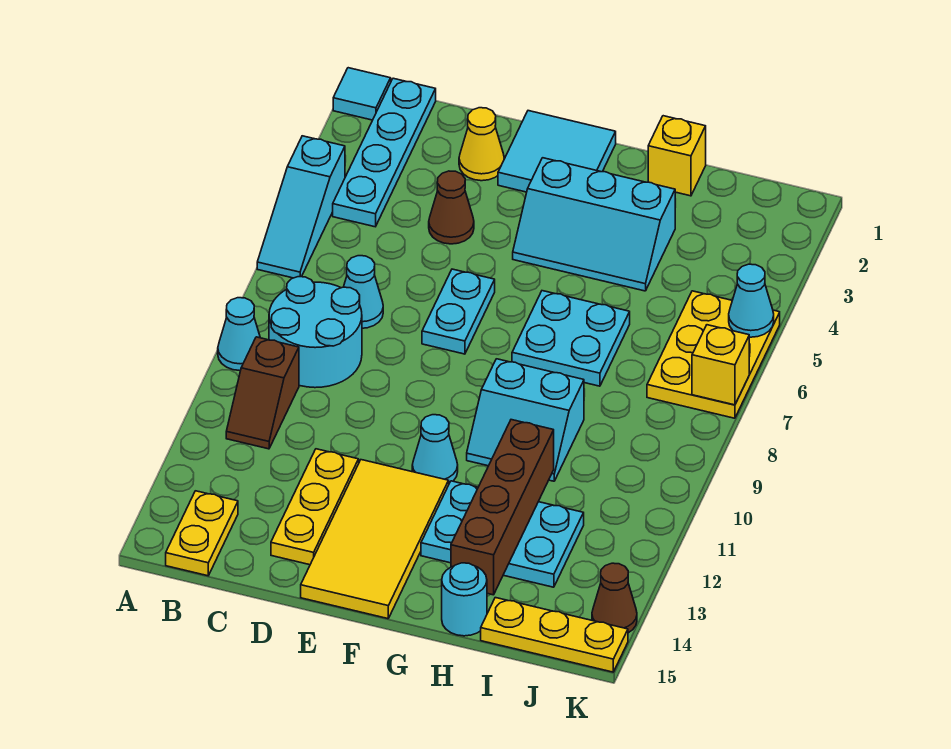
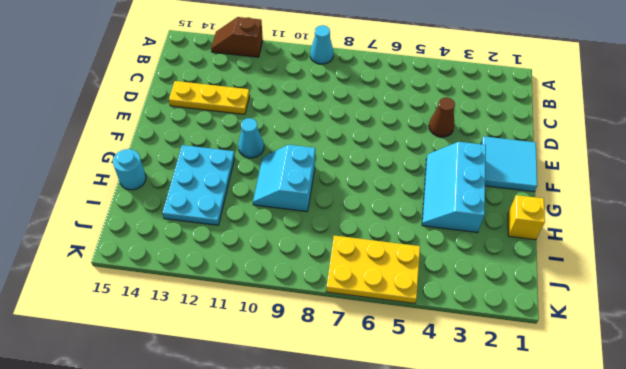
brown slope A12:A13 level 1 top 12 -> brown slope B10:B11 level 1 top 10
none -> cyan tile A1 level 1
none -> cyan slope A4:A6 level 1 top 4
none -> cyan plate B1:B4 level 1

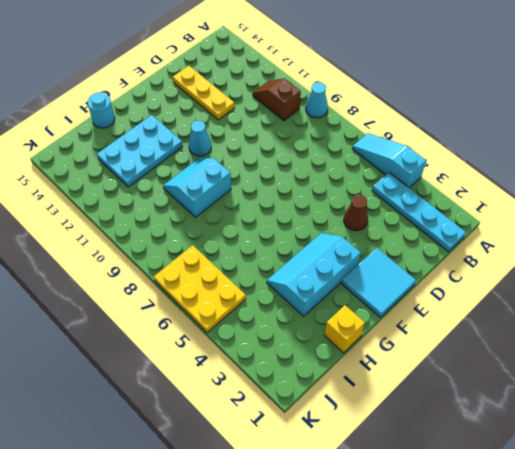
none -> cyan tile A1 level 1
none -> cyan round brick B8:C9 level 1
none -> yellow plate B14:B15 level 1

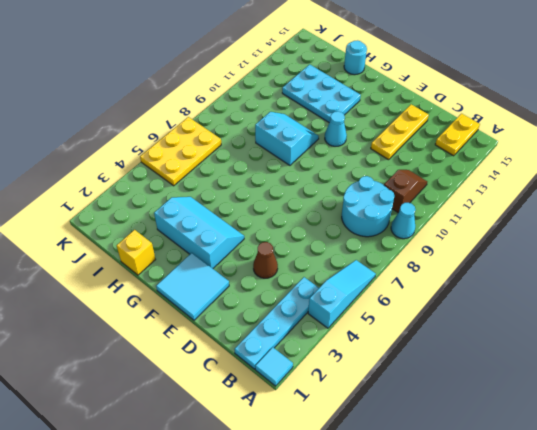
none -> cyan cone C7 level 1
none -> yellow cone D2 level 1
none -> cyan plate E6:E7 level 1

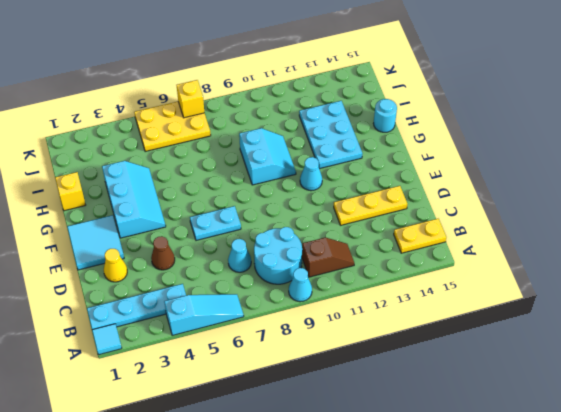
none -> yellow tile E12:F15 level 1
none -> cyan plate G6:H7 level 1
none -> yellow plate I15:K15 level 1

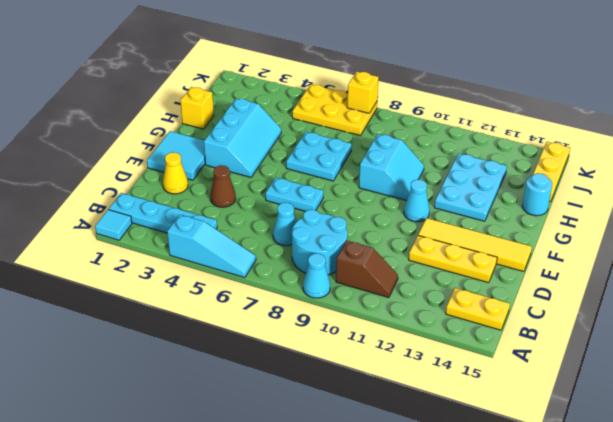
yellow tile E12:E15 level 1 -> yellow tile E12:F15 level 1
none -> brown cone K14 level 1
none -> brown brick H11:H14 level 2
none -> cyan cone K5 level 2

